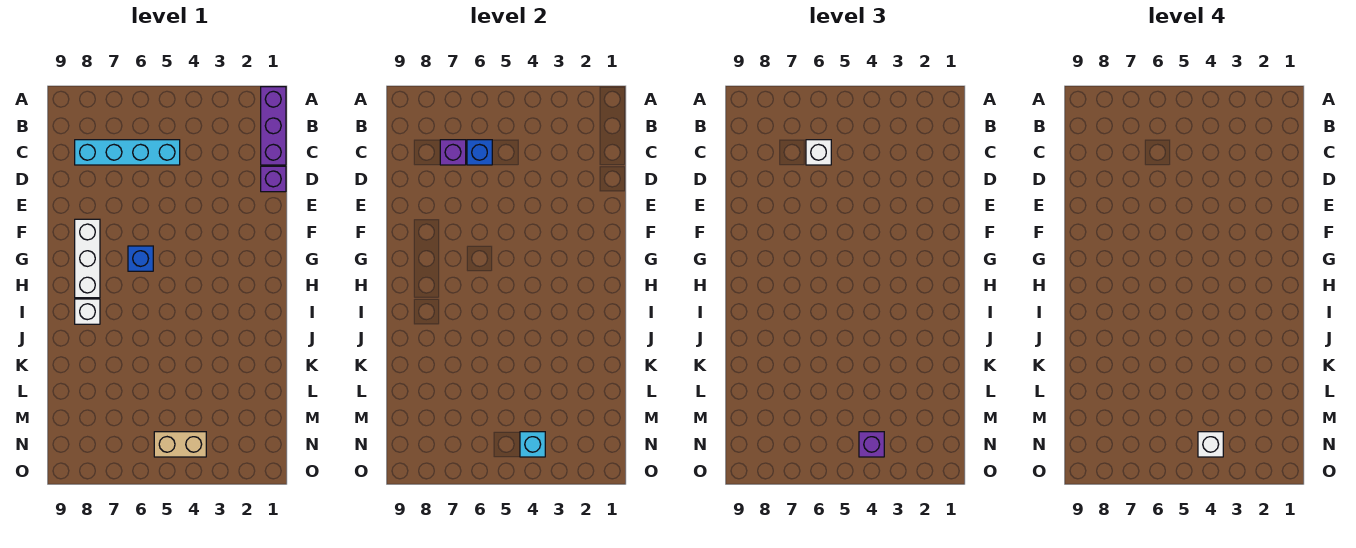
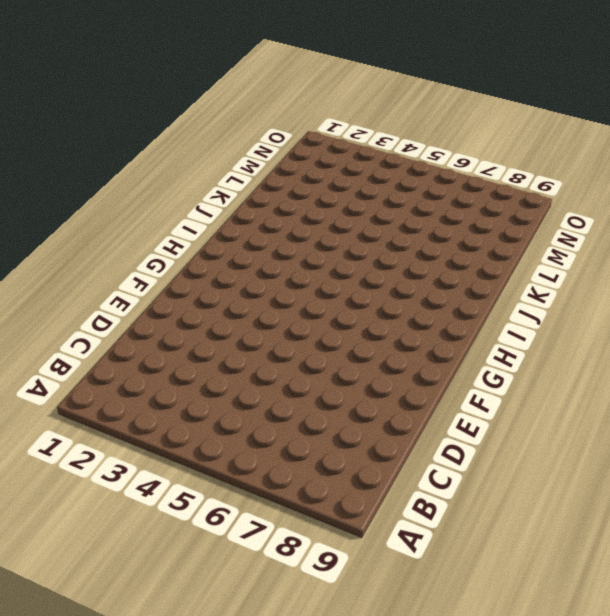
none -> purple brick A1:C1 level 1
none -> cyan brick C5:C8 level 1
none -> purple brick D1 level 1

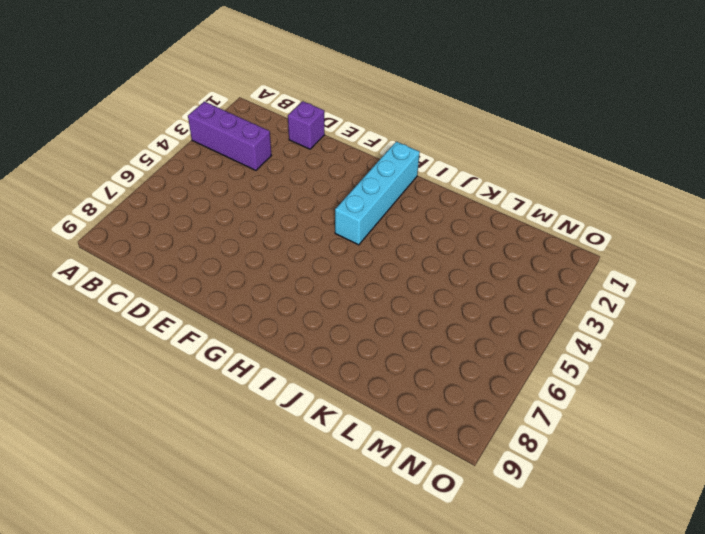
purple brick A3:C3 level 1 -> purple brick A1:C1 level 1
cyan brick H1:H4 level 1 -> cyan brick C5:C8 level 1
none -> white brick F8:H8 level 1
none -> blue brick G6 level 1
none -> white brick I8 level 1

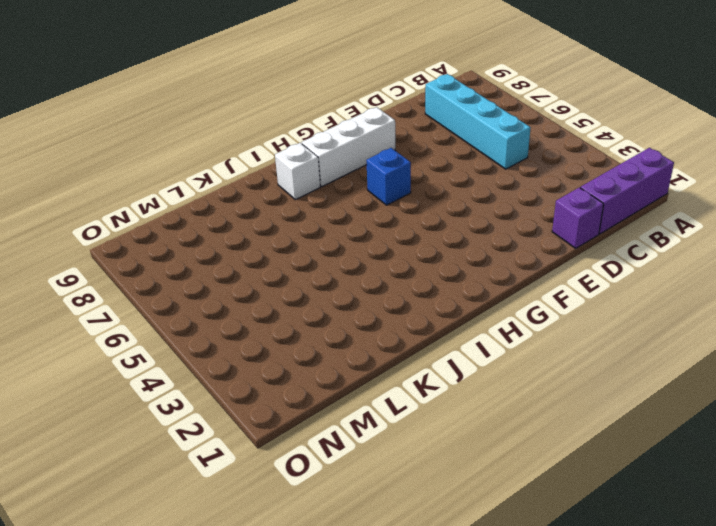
none -> tan brick N4:N5 level 1
none -> blue brick C6 level 2
none -> purple brick C7 level 2

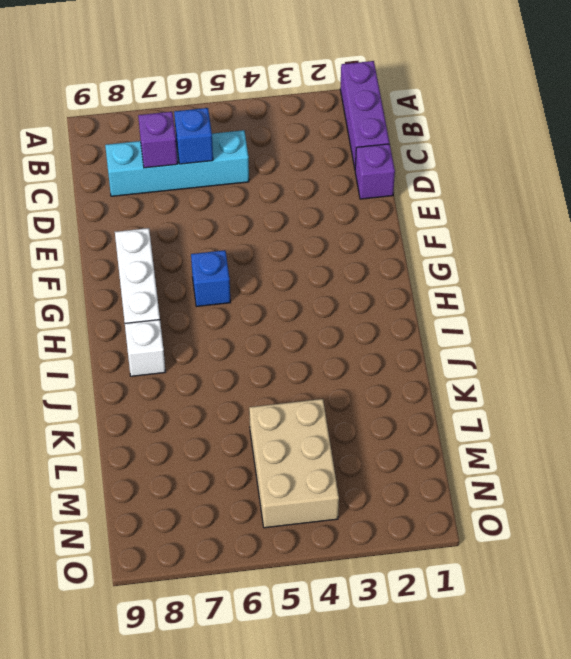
tan brick L4:N5 level 1 -> tan brick N4:N5 level 1
none -> cyan brick N4 level 2
none -> white brick C6 level 3
none -> purple brick N4 level 3

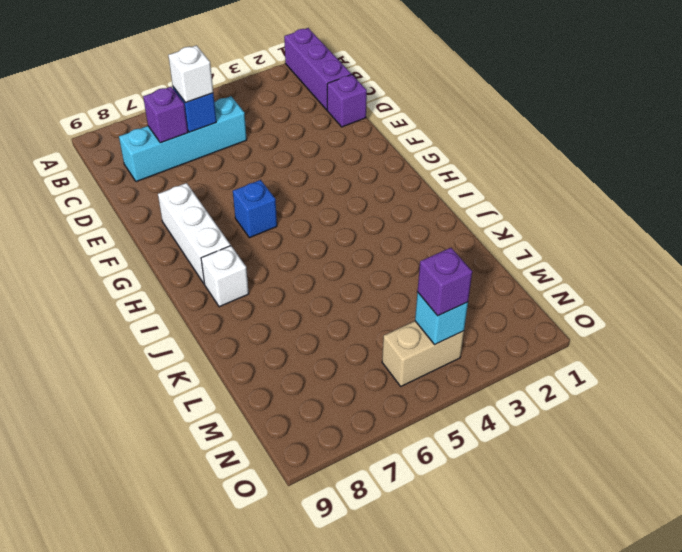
none -> white brick N4 level 4

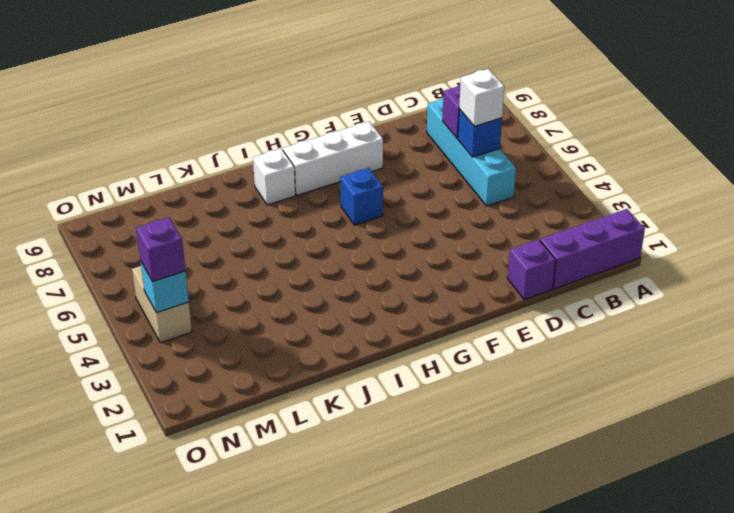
none -> white brick N4 level 4

